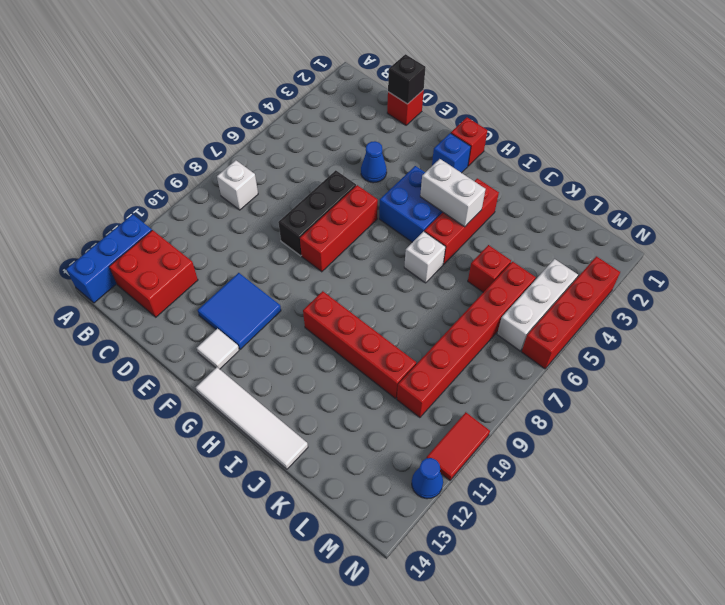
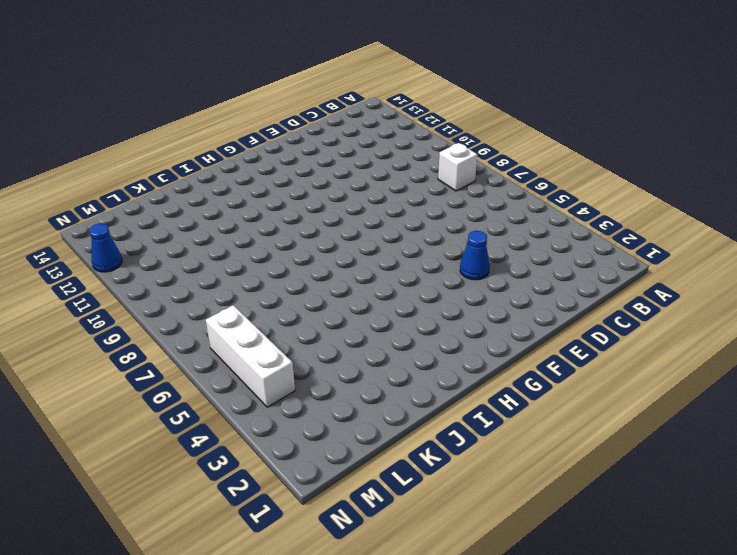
none -> blue brick A12:A14 level 1
none -> red brick B12:C13 level 1
none -> red brick D1 level 1

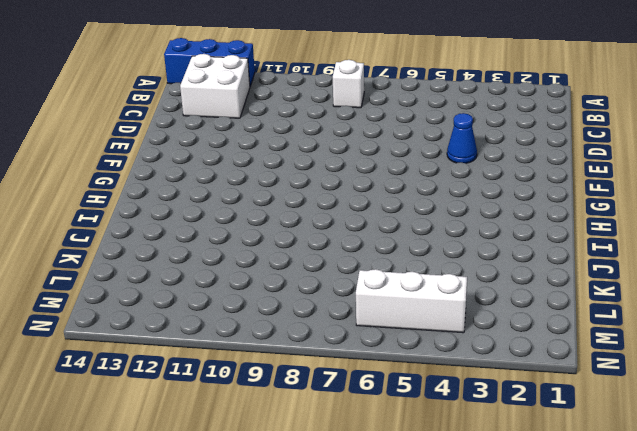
white brick B12:C13 level 1 -> red brick B12:C13 level 1
none -> red brick D1 level 1
none -> black brick E6:E8 level 1
none -> blue tile E11:F12 level 1

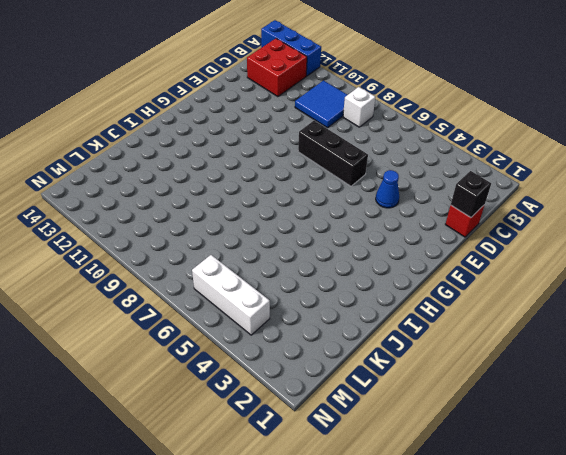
blue tile B9:C10 level 1 -> blue tile E11:F12 level 1
none -> red brick F6:F8 level 1
none -> white tile F13 level 1
none -> red brick G1 level 1

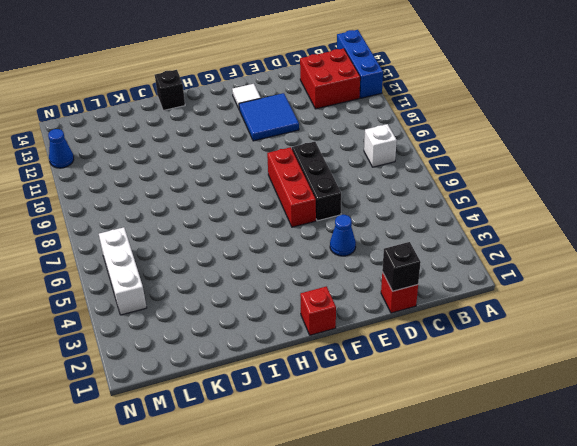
black brick I14 level 1 -> white tile G14:J14 level 1
none -> blue brick G2 level 1
none -> blue brick G4:H5 level 1
none -> red brick H10:K10 level 1

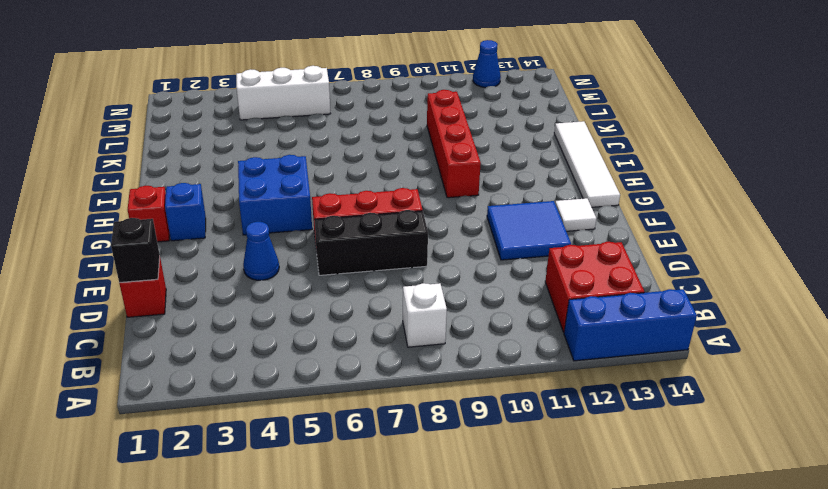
none -> red brick I3:I5 level 1
none -> white brick I6 level 1
none -> red brick K5 level 1

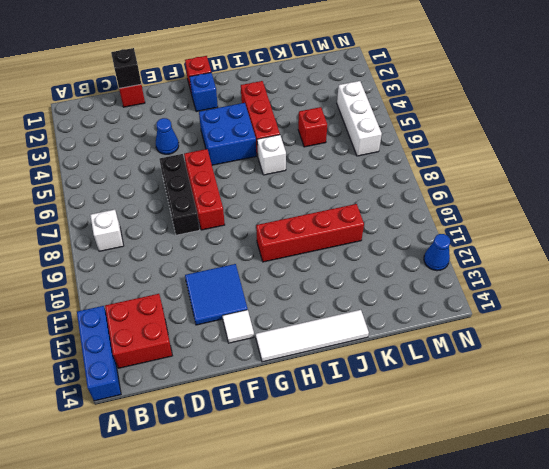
none -> red brick L5:L10 level 1
none -> red brick N3:N6 level 1
none -> red tile N10:N11 level 1

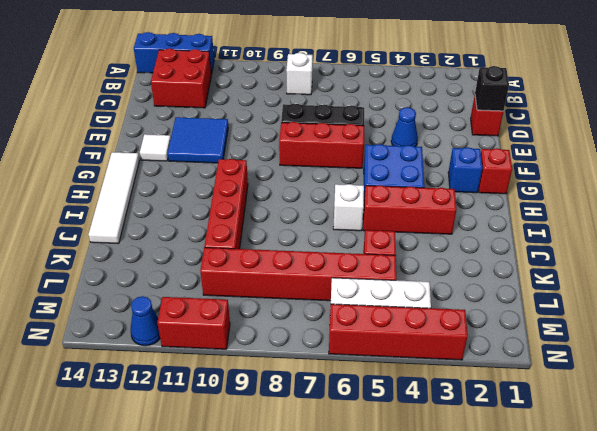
red brick N10:N11 level 1 -> red tile N10:N11 level 1
none -> white brick H4:I4 level 2

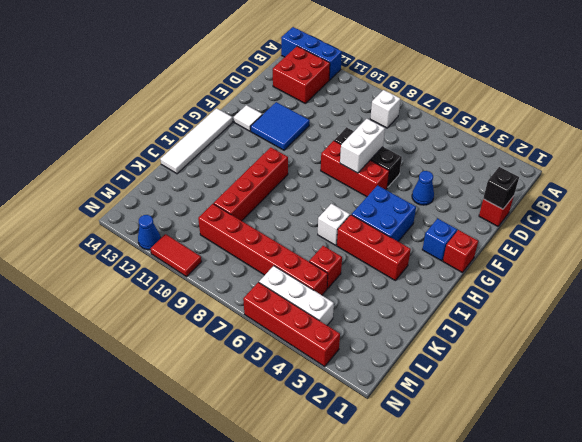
white brick E7:F7 level 2 -> white brick H4:I4 level 2

